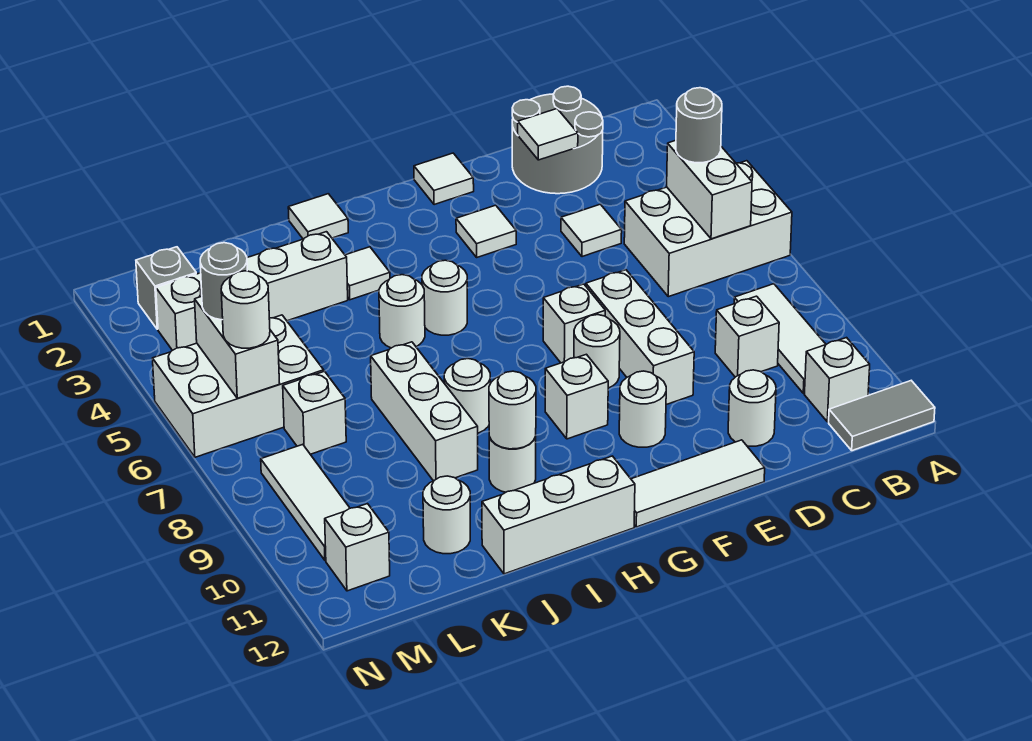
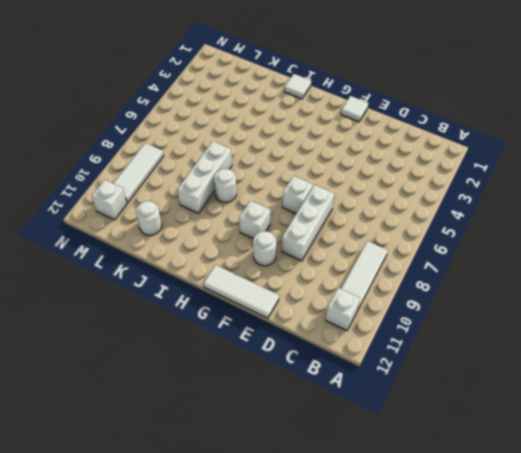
none -> white brick A5:C6 level 1
none -> grey tile A12:B12 level 1
none -> grey round brick C1:D2 level 1
none -> white brick C9 level 1

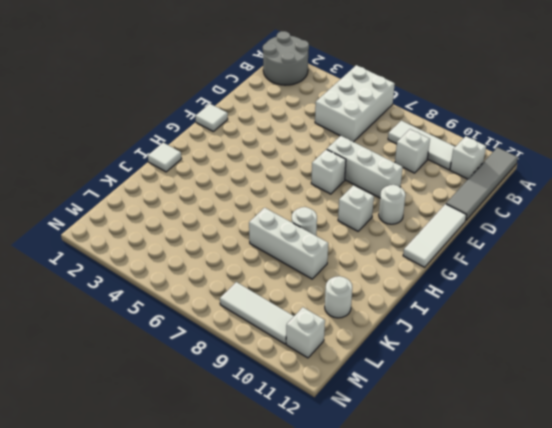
grey round brick A1:B2 level 1 -> grey round brick C1:D2 level 1
grey tile A12:D12 level 1 -> grey tile A12:B12 level 1
none -> white tile D4 level 1
none -> white round brick D11 level 1
none -> white tile F3 level 1
none -> white round brick F8 level 1

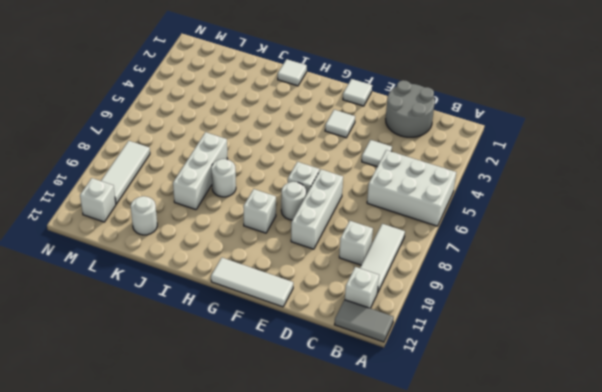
none -> white round brick D11 level 1
none -> white round brick F10 level 1
none -> white round brick H5 level 1
none -> white brick H12:J12 level 1

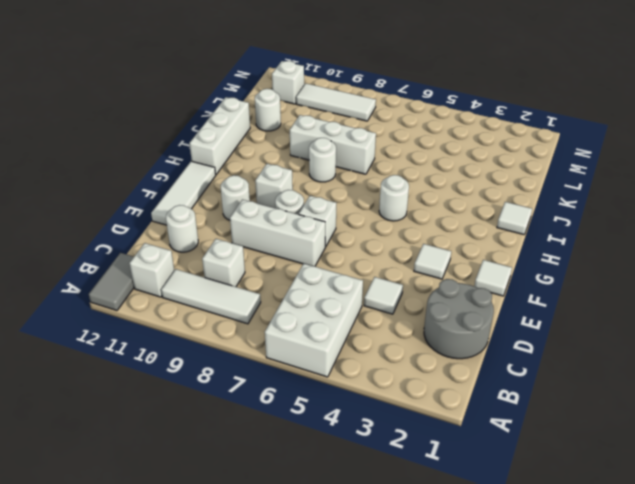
none -> white tile I3 level 1
none -> white round brick I5 level 1
none -> white round brick I10 level 1
none -> white brick J3:M3 level 1

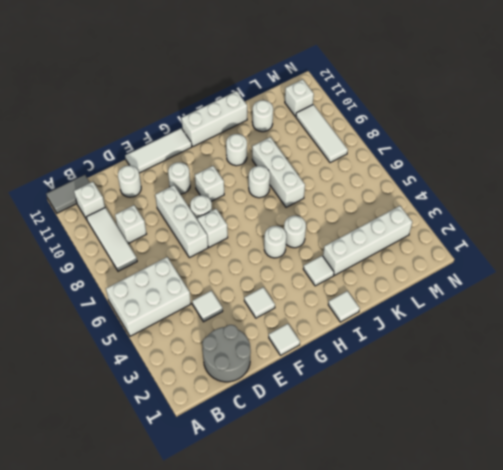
none -> white brick L5:N6 level 1
none -> white brick L7 level 1
none -> grey brick M2 level 1
none -> white brick B5:B6 level 2

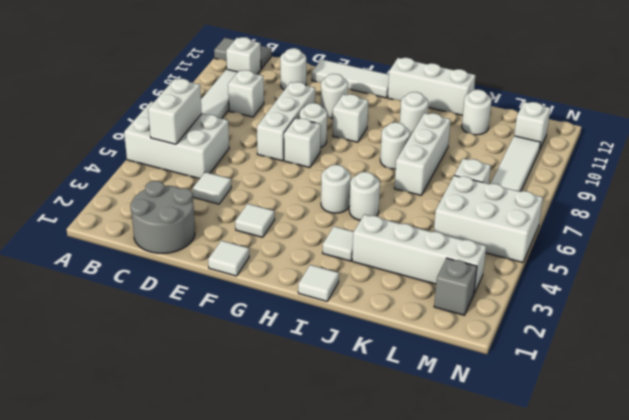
none -> white tile D2 level 2
none -> white round brick I10 level 2
none -> white brick M5:M6 level 2
none -> grey round brick B5 level 3

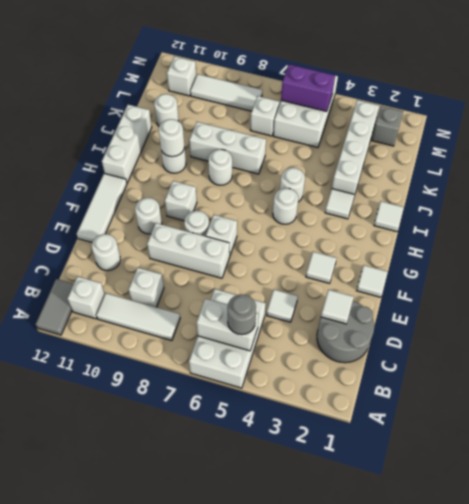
purple brick M5:M6 level 2 -> white brick M5:M6 level 2
none -> grey round brick M5 level 3
none -> white round brick M6 level 3

